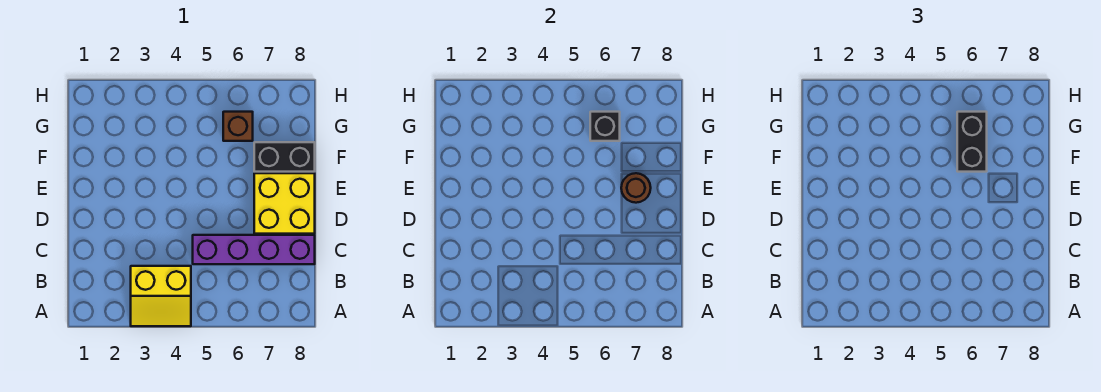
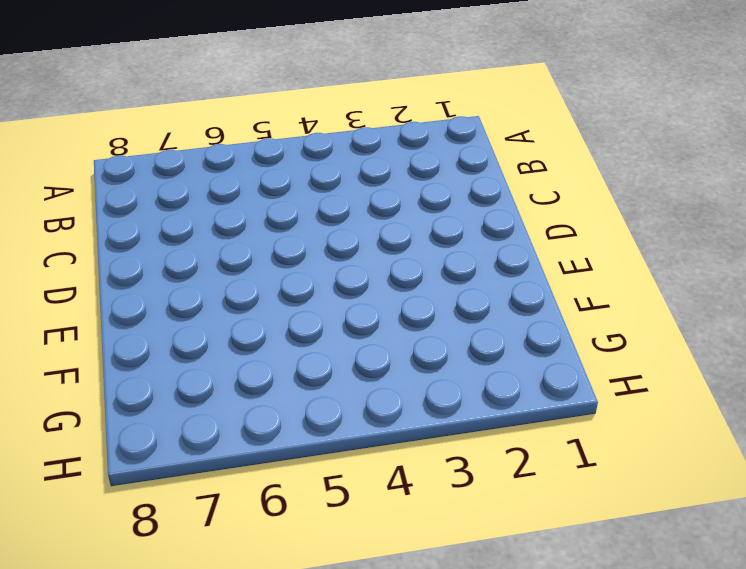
none -> yellow slope A3:B4 level 1 top B
none -> purple brick C5:C8 level 1

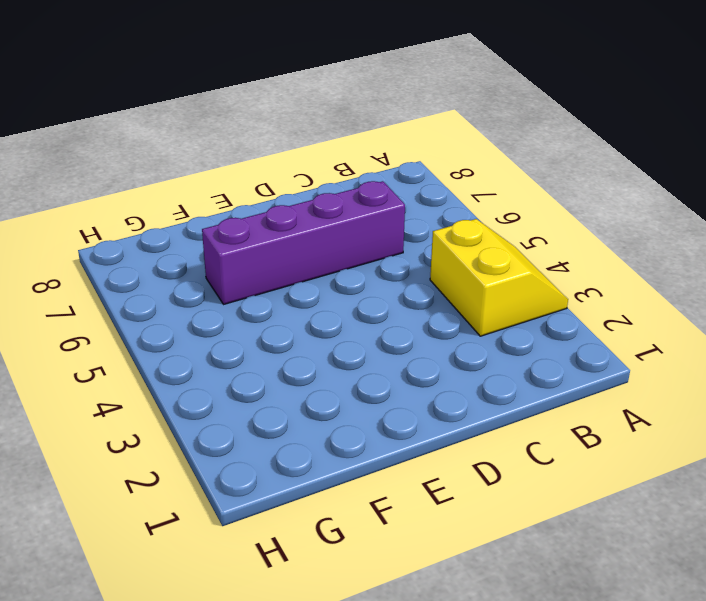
purple brick C6:F6 level 1 -> purple brick C5:C8 level 1
none -> yellow brick D7:E8 level 1
none -> black brick F7:F8 level 1

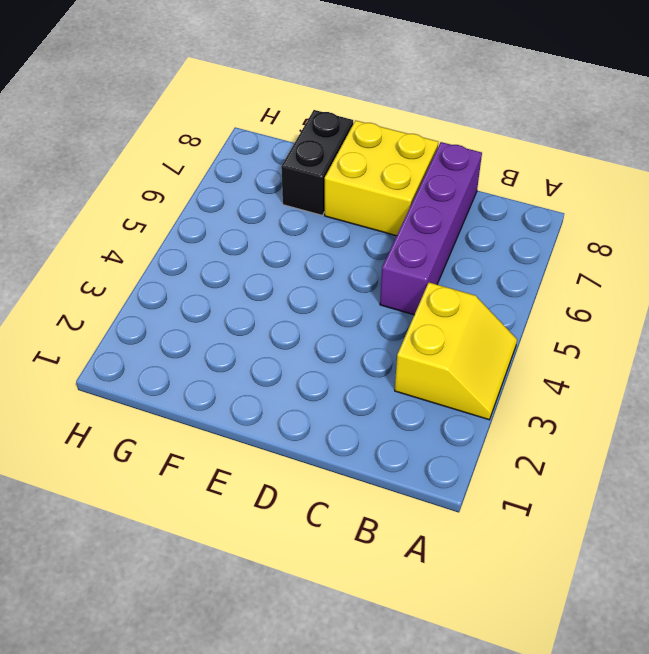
none -> brown brick G6 level 1
none -> brown round brick E7 level 2

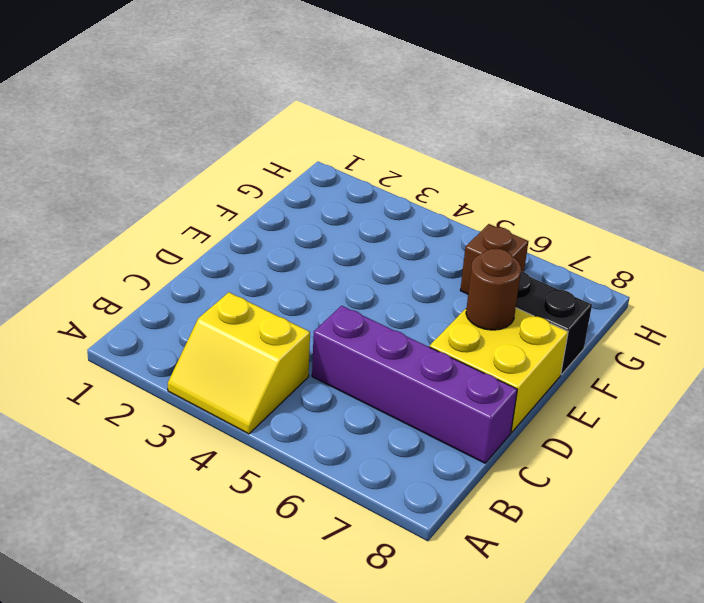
none -> black brick G6 level 2
none -> black brick F6:G6 level 3

